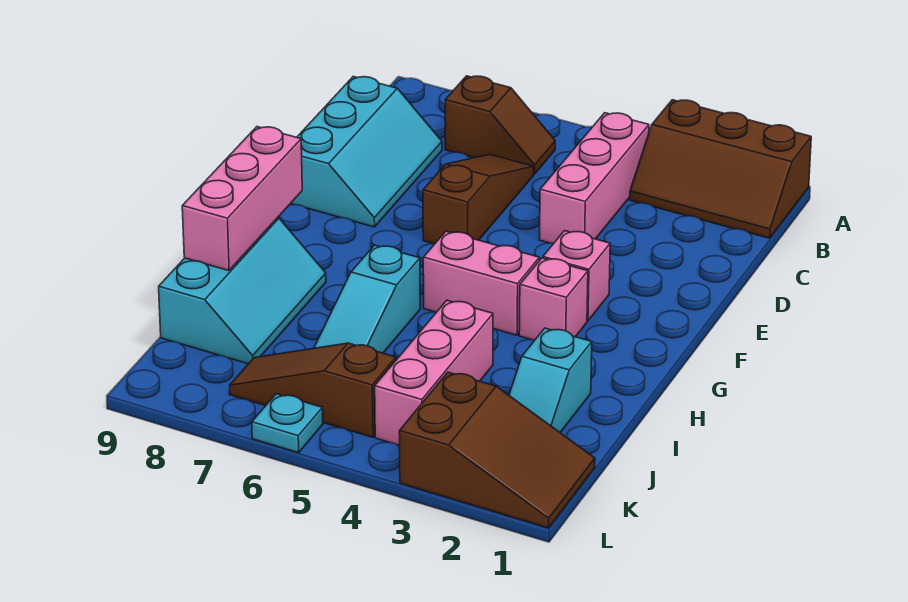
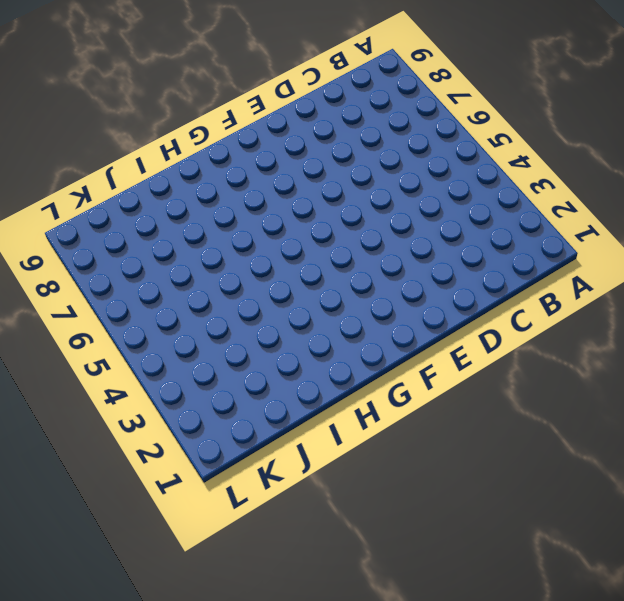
none -> brown slope A1:B3 level 1 top A
none -> pink brick B4:D4 level 1
none -> brown slope B6:B7 level 1 top 7

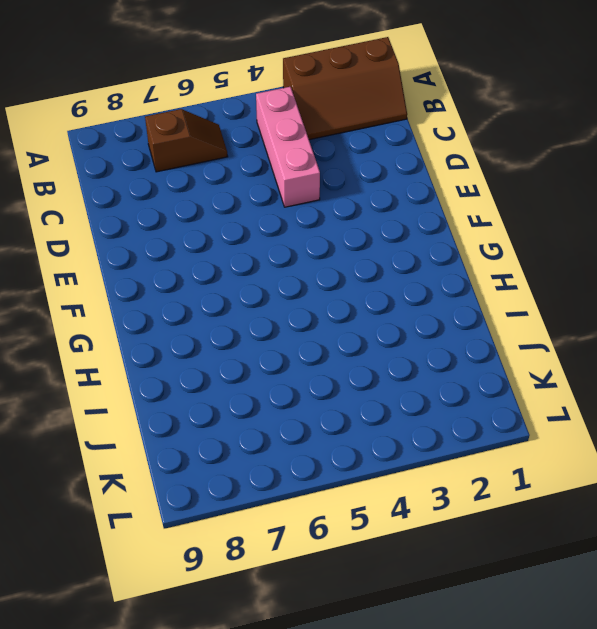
none -> brown slope C6:E6 level 1 top E
none -> cyan slope C8:E9 level 1 top 9
none -> pink brick F3 level 1

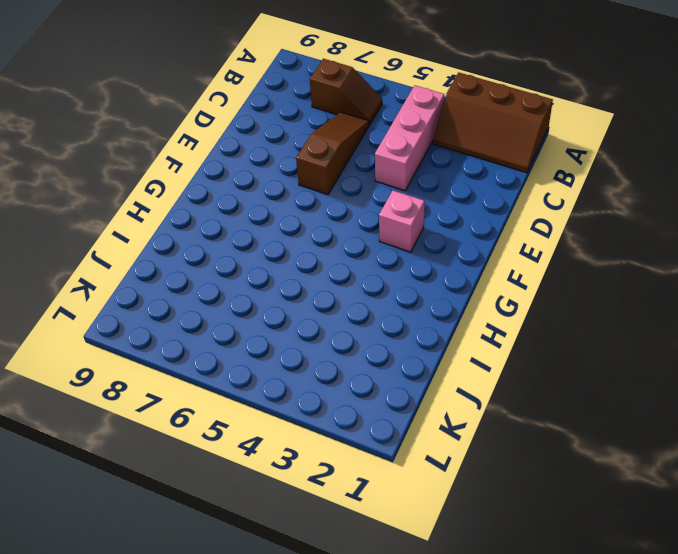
none -> cyan slope C8:E9 level 1 top 9
none -> pink brick G3 level 1
none -> pink brick G4:G5 level 1

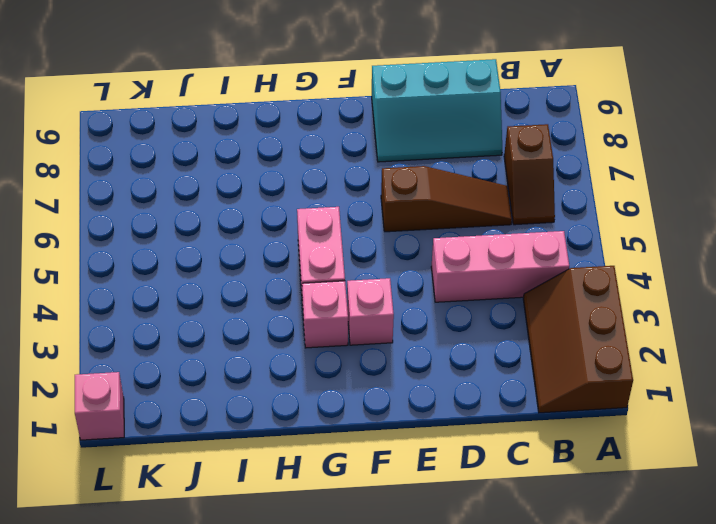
pink brick L1 level 1 -> brown slope K1:L3 level 1 top 3
none -> cyan slope H6:J6 level 1 top H
none -> cyan slope H8:J9 level 1 top 9
none -> cyan slope I2:J2 level 1 top I

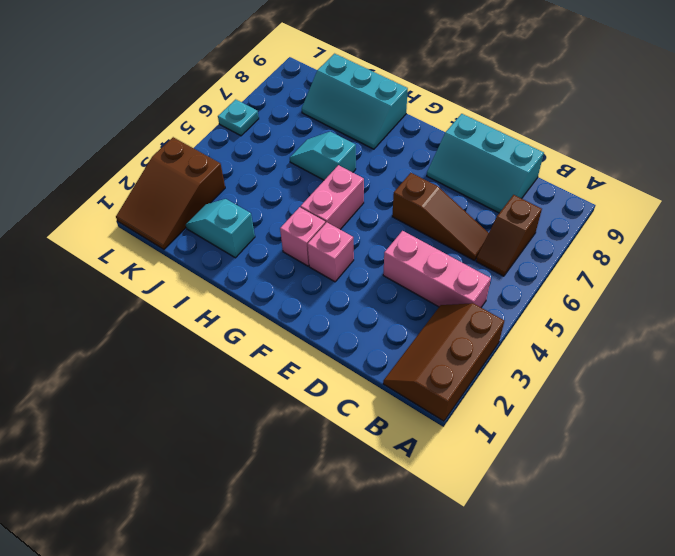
cyan slope H6:I6 level 1 top H -> cyan slope H6:J6 level 1 top H
none -> pink brick I4:K4 level 1
none -> brown slope K5:K7 level 1 top 5
none -> pink brick G9:I9 level 2

